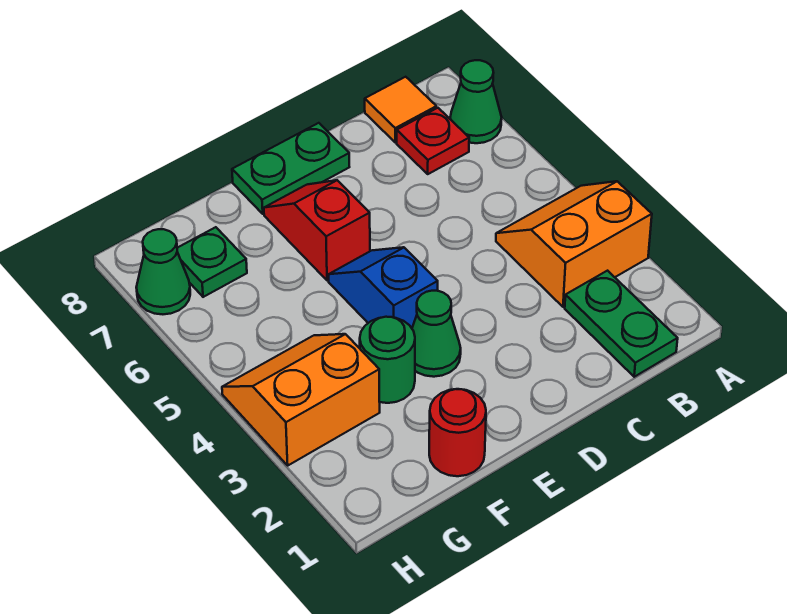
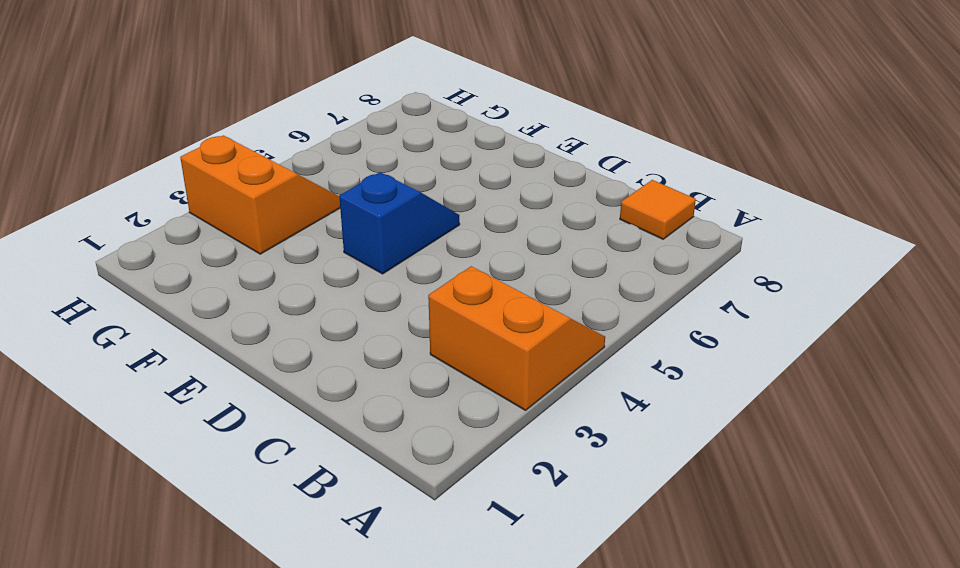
none -> green cone A7 level 1
none -> green plate B1:B2 level 1
none -> red plate B7 level 1

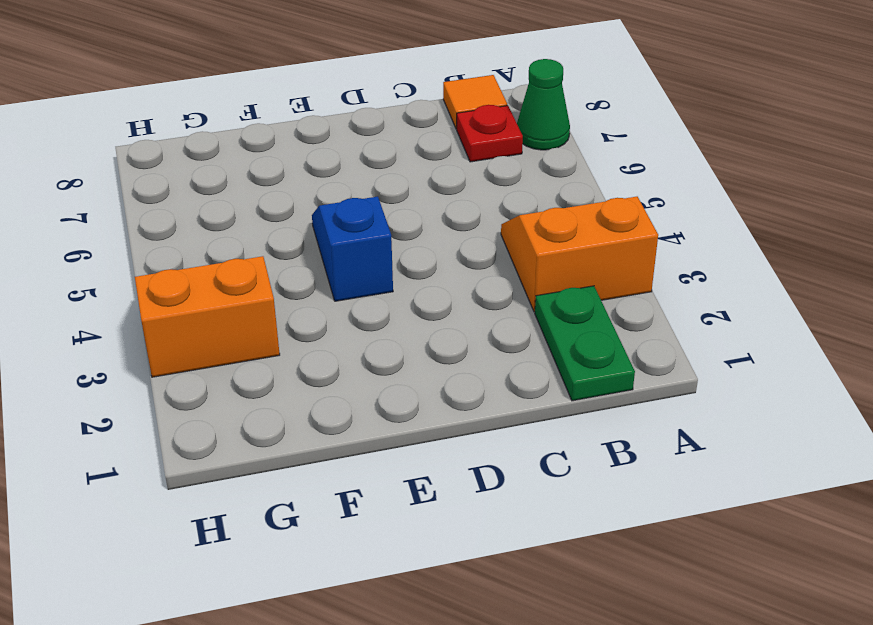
none -> green plate D8:E8 level 1
none -> green cone E3 level 1
none -> red slope E6:E7 level 1 top 6

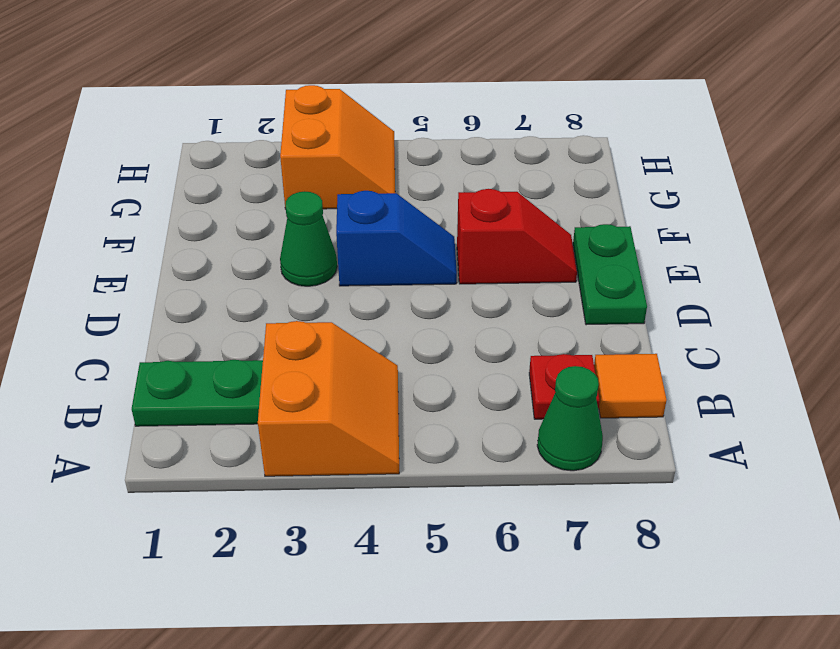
none -> red round brick F1 level 1
none -> green round brick F3 level 1
none -> green plate G7 level 1

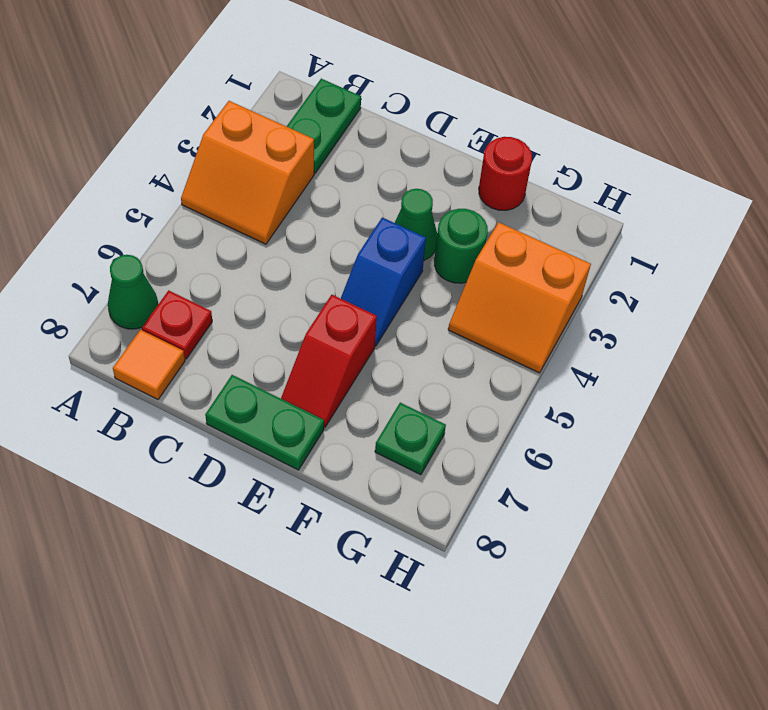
none -> green cone H7 level 1

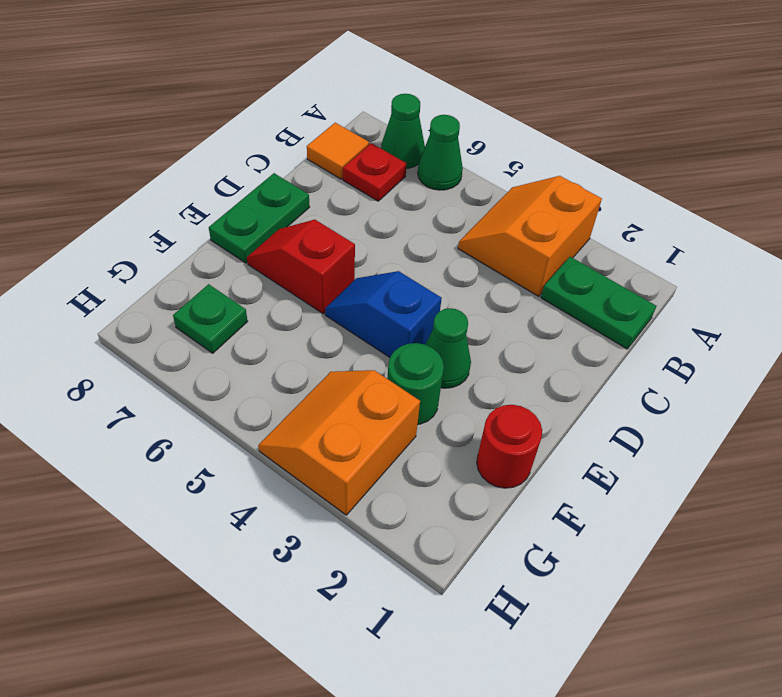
green cone A6 level 1 -> green cone H7 level 1

